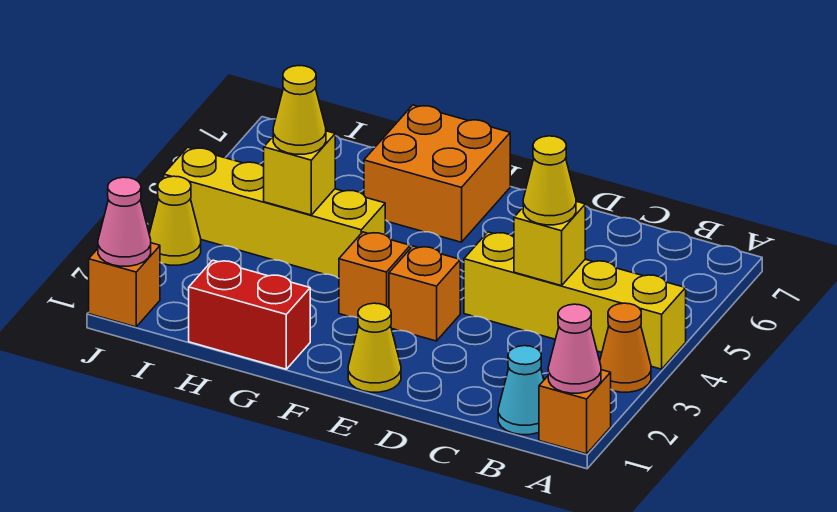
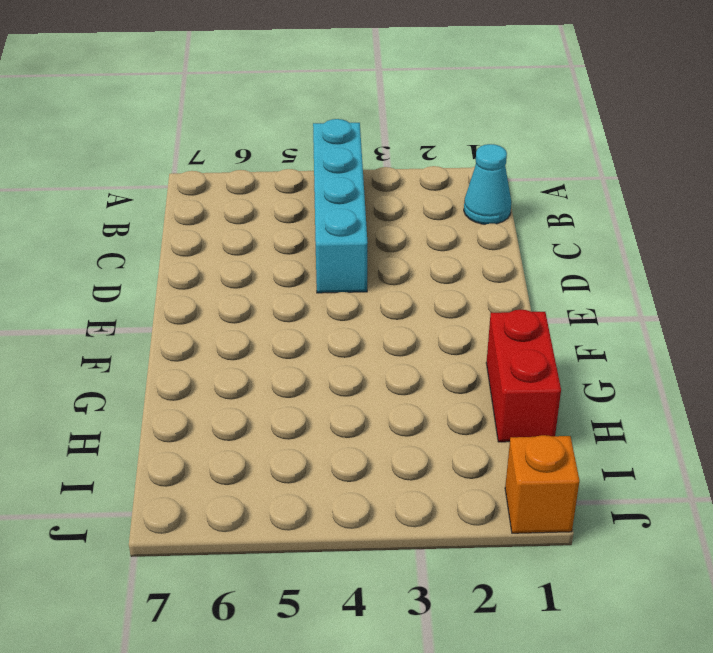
cyan brick A4:D4 level 1 -> yellow brick A4:D4 level 1
none -> orange brick A1 level 1
none -> orange cone A3 level 1
none -> yellow cone E1 level 1

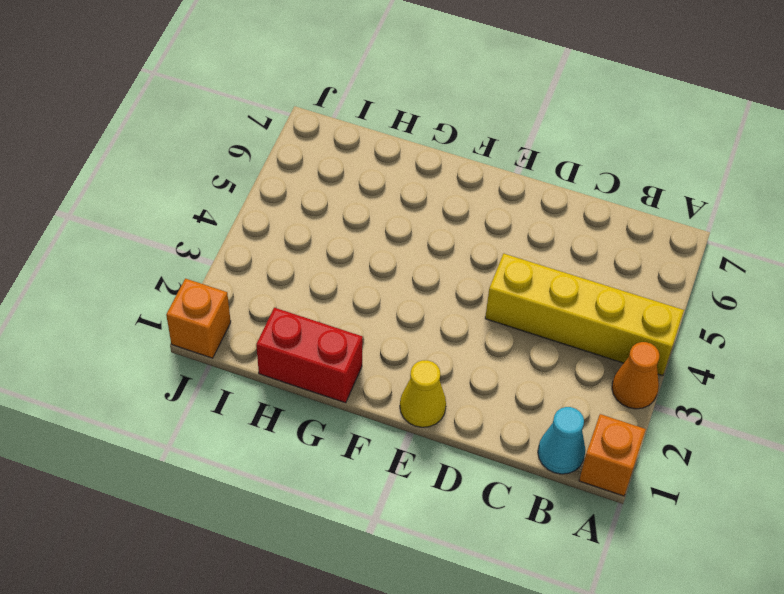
none -> orange brick E3 level 1
none -> orange brick F3 level 1
none -> orange brick F6:G7 level 1

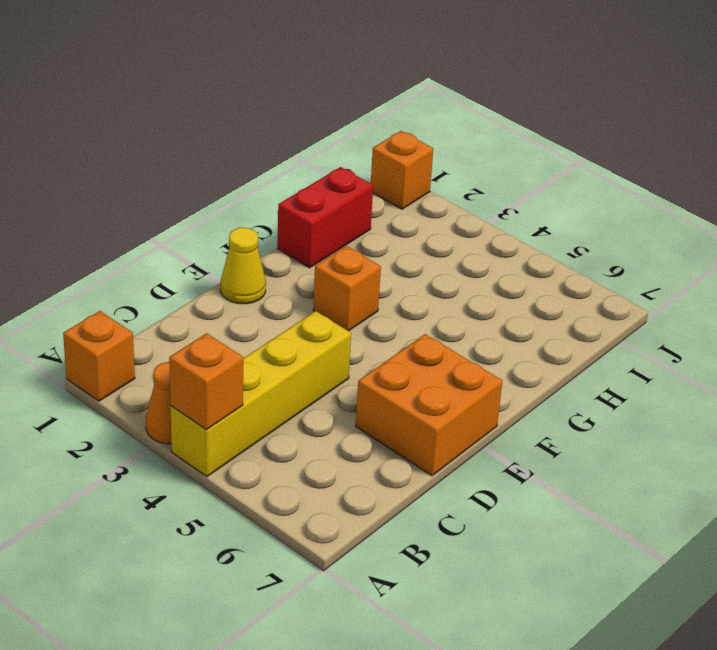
orange brick A4 level 2 -> orange brick E3 level 1
orange brick D6:E7 level 1 -> orange brick F6:G7 level 1
none -> cyan cone B1 level 1
none -> yellow brick G4:J4 level 1
none -> yellow cone J3 level 1

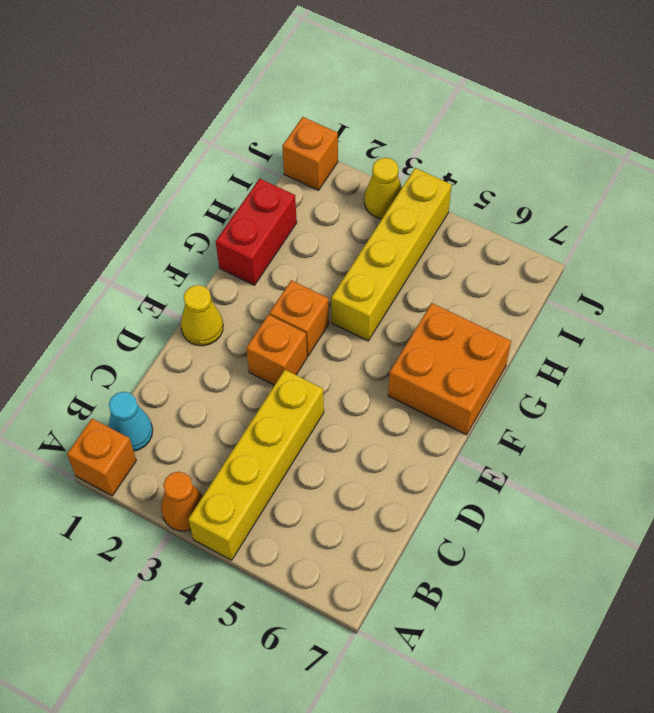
none -> pink cone A1 level 2
none -> yellow brick C4 level 2
none -> yellow brick H4 level 2

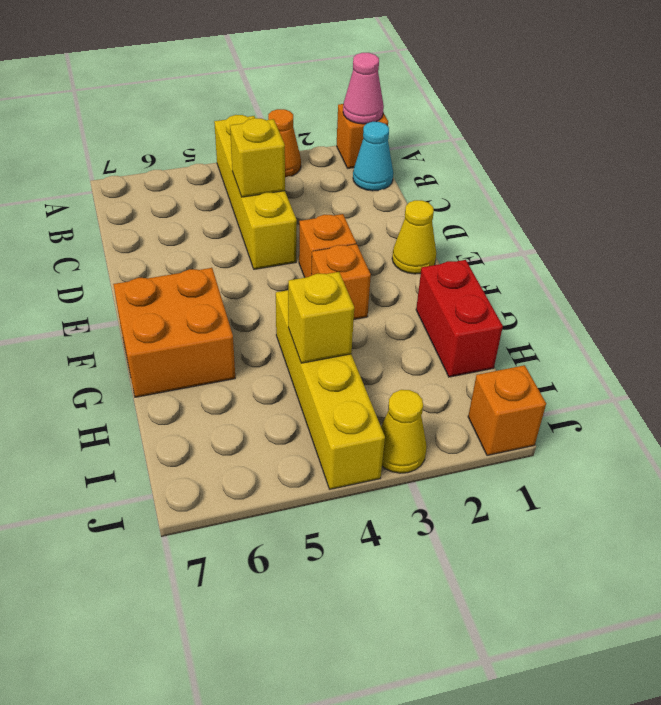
none -> pink cone J1 level 2
none -> yellow cone C4 level 3
none -> yellow cone H4 level 3

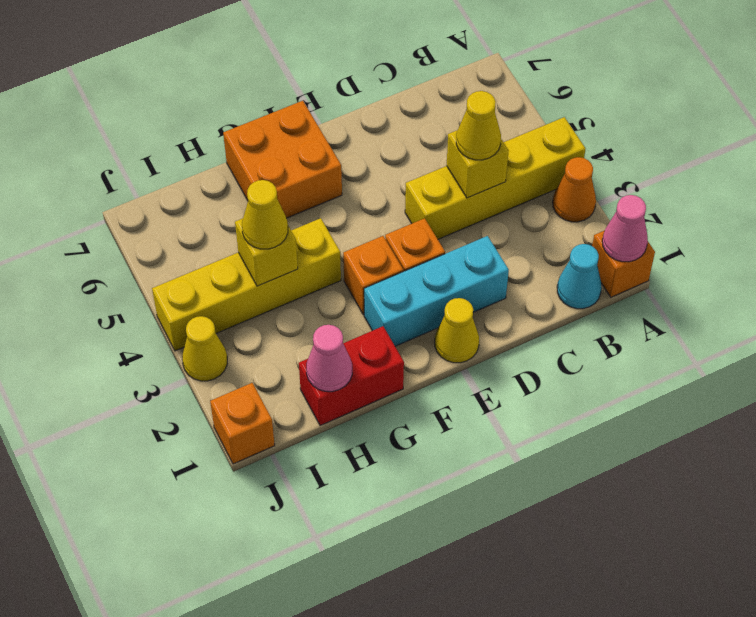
cyan brick D2:F2 level 1 -> none
pink cone H1 level 2 -> pink cone J1 level 2

